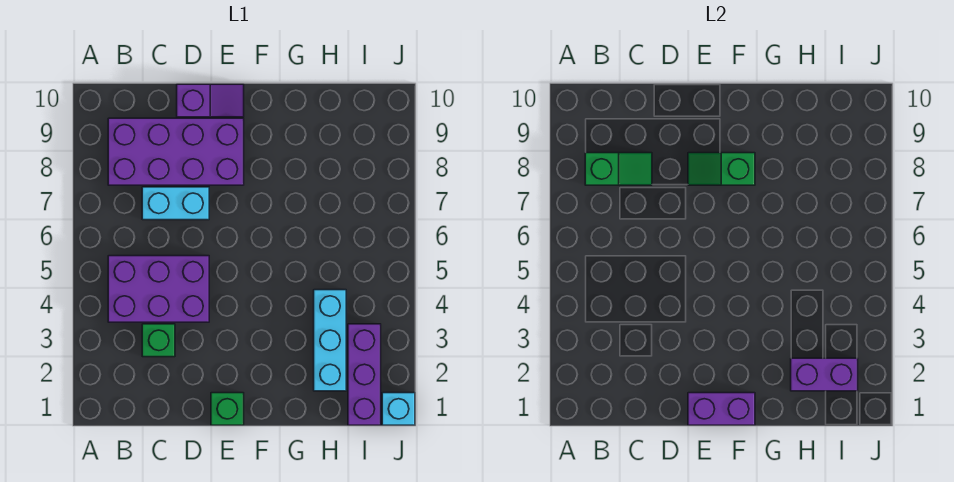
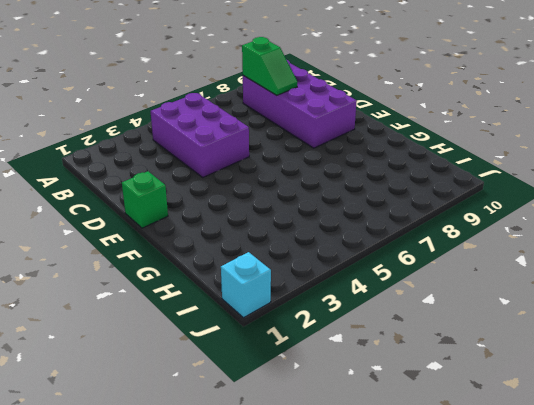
none -> green brick C3 level 1
none -> cyan brick C7:D7 level 1
none -> purple slope D10:E10 level 1 top D

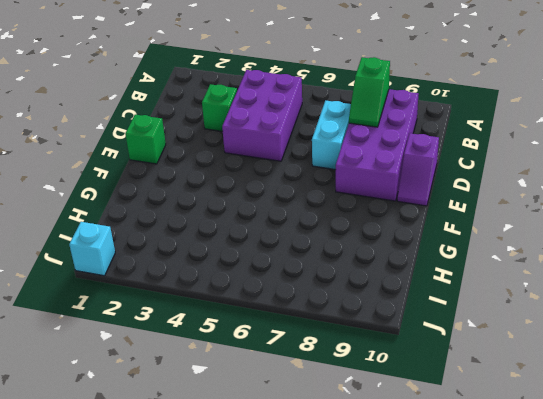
none -> cyan brick H2:H4 level 1
none -> purple brick I1:I3 level 1
none -> purple brick E1:F1 level 2

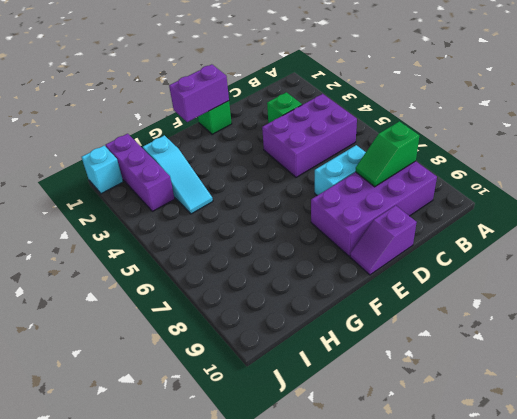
cyan slope H2:H4 level 1 top 2 -> cyan brick H2:H4 level 1
none -> green slope E8:F8 level 2 top F
none -> purple brick H2:I2 level 2

